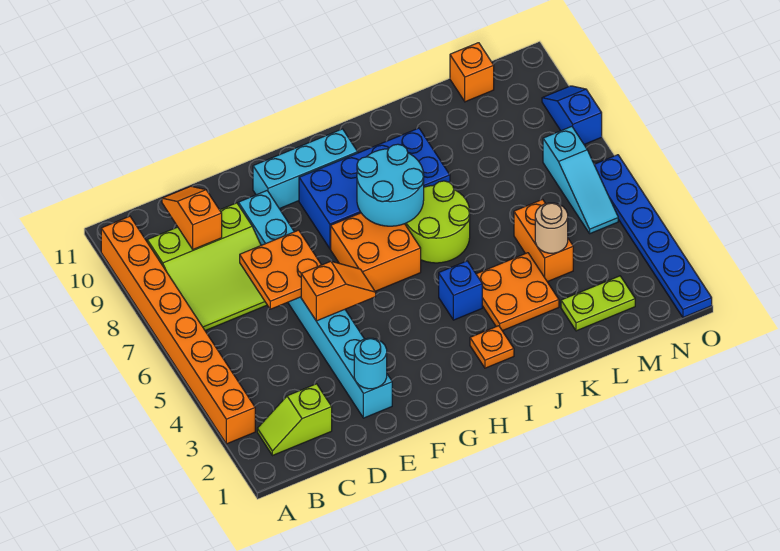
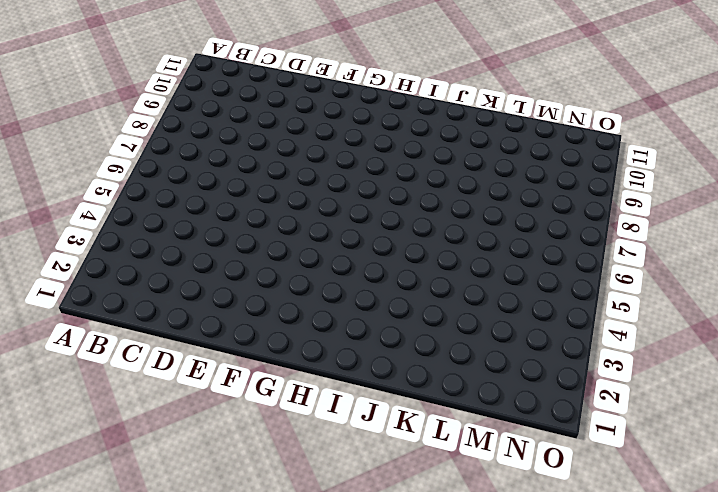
none -> orange brick A3:A10 level 1
none -> lime slope B2:C2 level 1 top C
none -> lime slope B7:D9 level 1 top 9

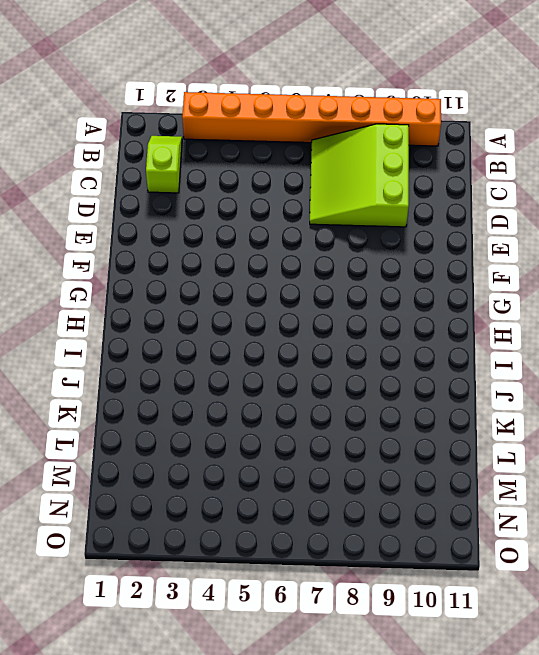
none -> cyan brick E2:E9 level 1
none -> cyan brick F10:H10 level 1
none -> orange brick G6:H7 level 1

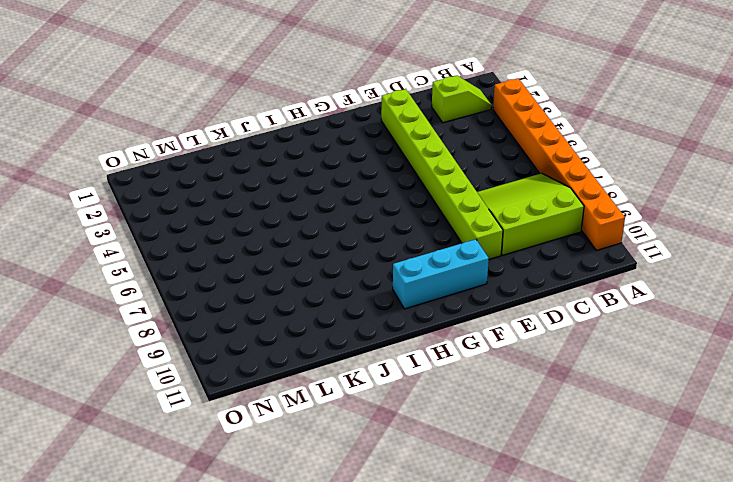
lime brick E2:E9 level 1 -> cyan brick E2:E9 level 1
none -> orange brick G6:H7 level 1
none -> blue brick G8:J9 level 1
none -> orange plate I2 level 1

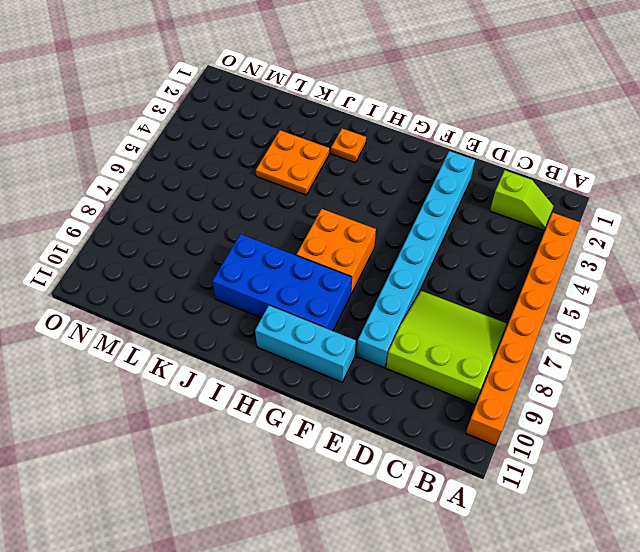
none -> blue brick I4 level 1
none -> lime round brick I6:J7 level 1
none -> lime plate L2:M2 level 1

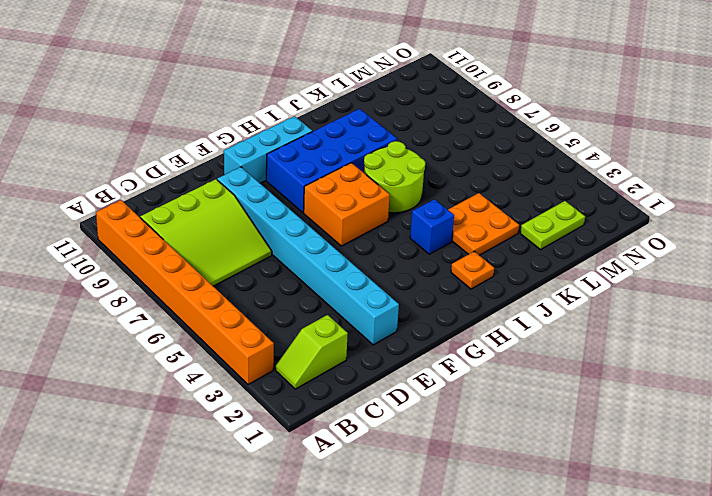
none -> orange brick L4:L5 level 1
none -> orange brick M11 level 1
none -> cyan slope N5:N7 level 1 top 7

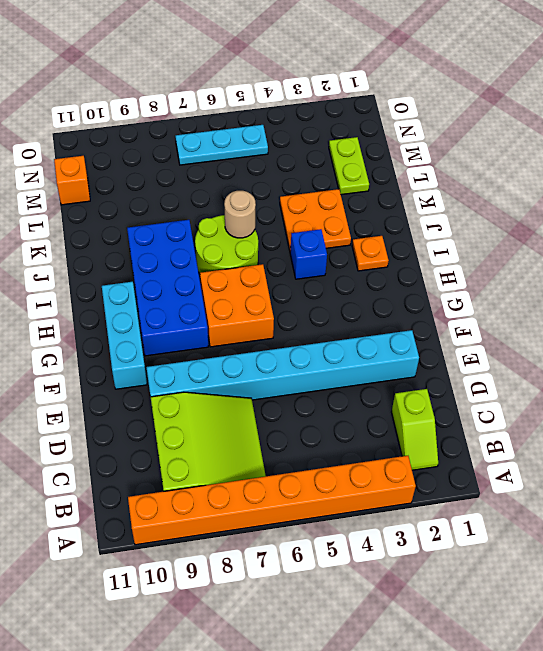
tan round brick J6 level 2 -> tan round brick L4 level 2
cyan plate N5:N7 level 1 -> cyan slope N5:N7 level 1 top 7
none -> orange brick L4:L5 level 1
none -> blue plate O1:O6 level 1
none -> blue slope O8:O9 level 1 top 8

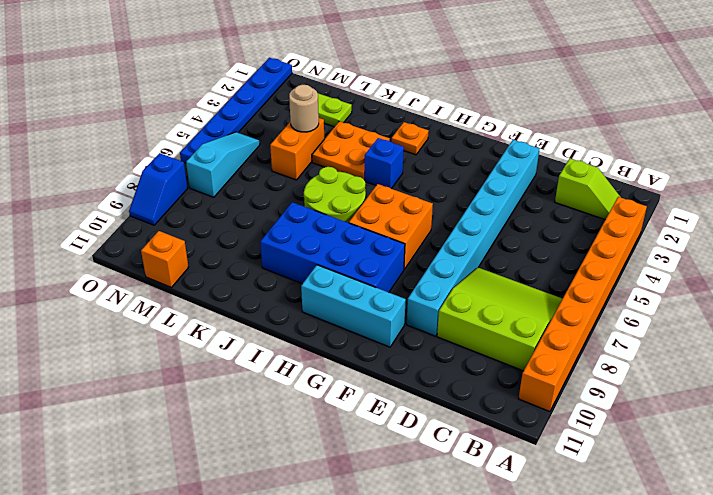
none -> orange slope C9:C10 level 2 top 9
none -> orange plate D6:E7 level 2
none -> cyan round brick E2 level 2

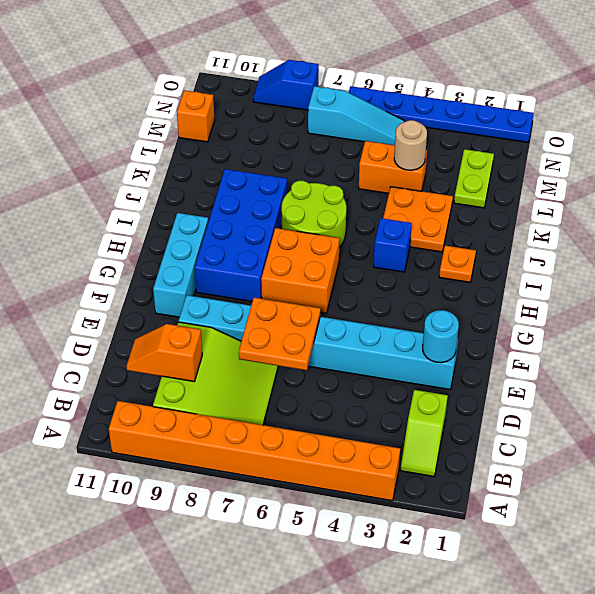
none -> orange slope E5:F5 level 2 top E
none -> cyan round brick H7:I8 level 2

